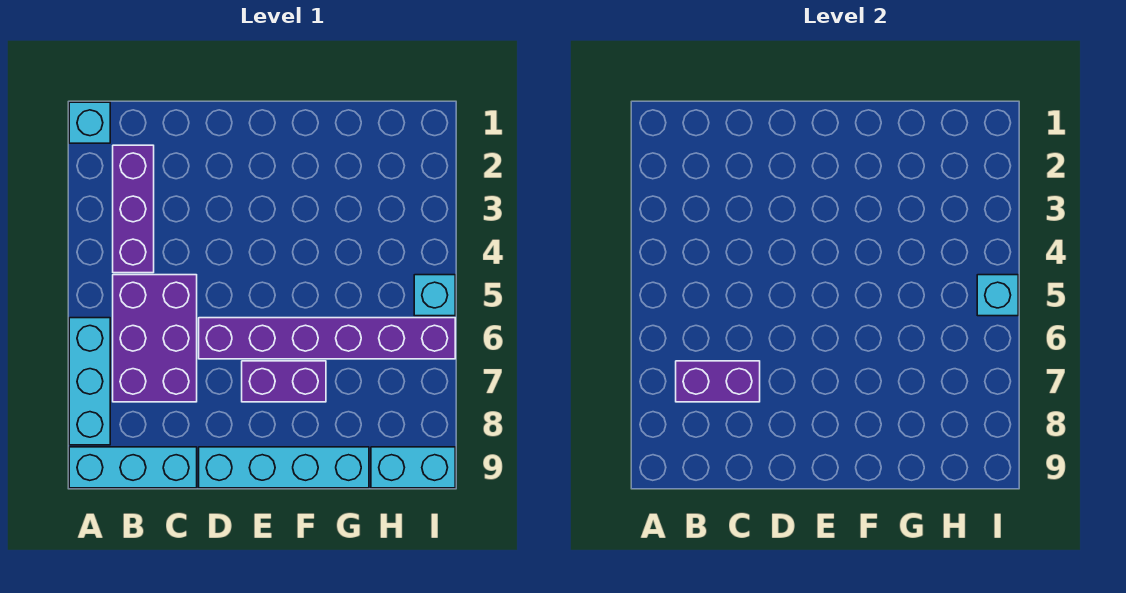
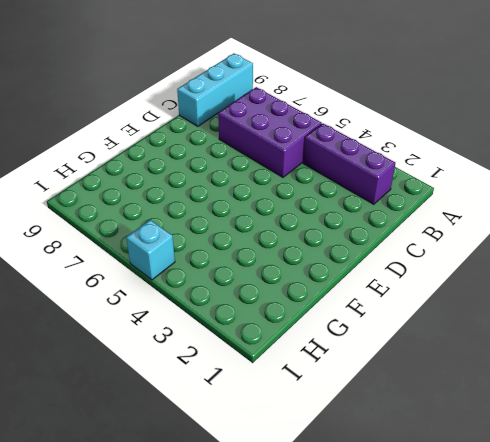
none -> cyan brick A1 level 1
none -> cyan brick A6:A8 level 1
none -> purple brick D6:I6 level 1

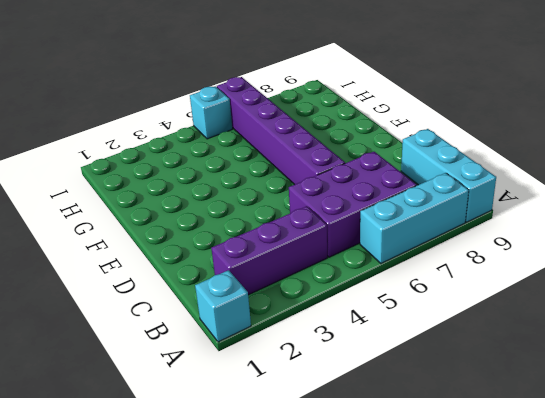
none -> cyan brick D9:G9 level 1
none -> purple brick E7:F7 level 1
none -> cyan brick H9:I9 level 1

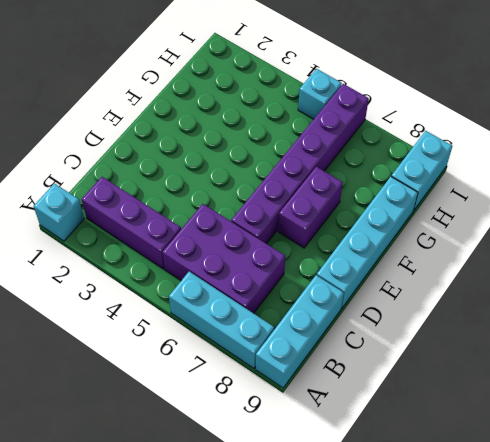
none -> purple brick B7:C7 level 2
none -> cyan brick I5 level 2

